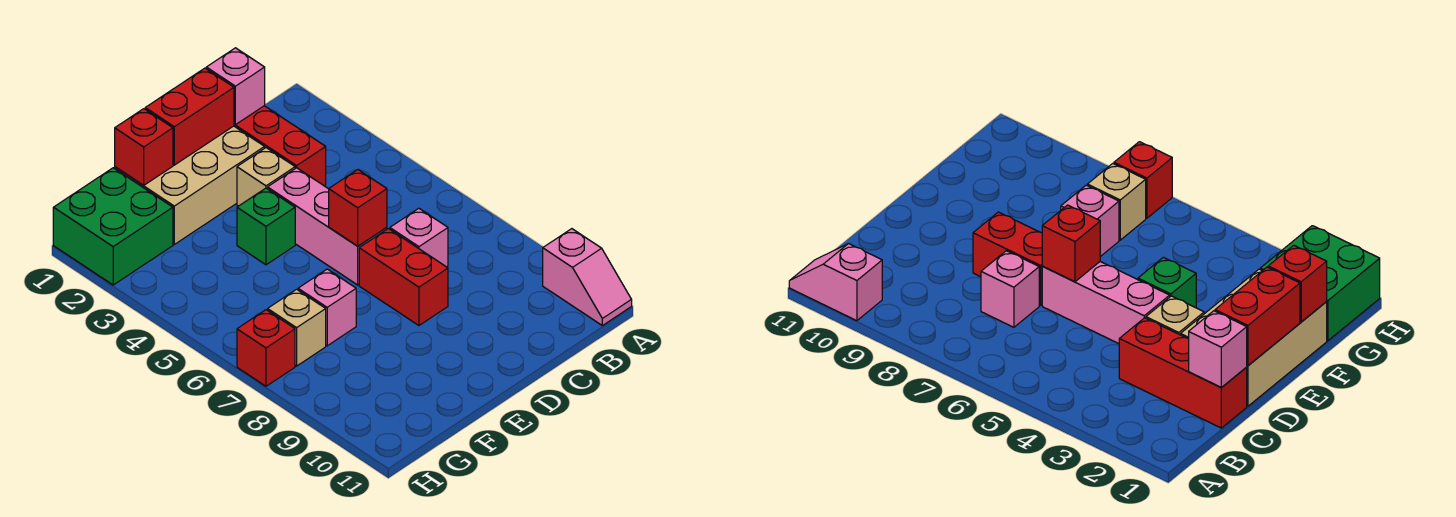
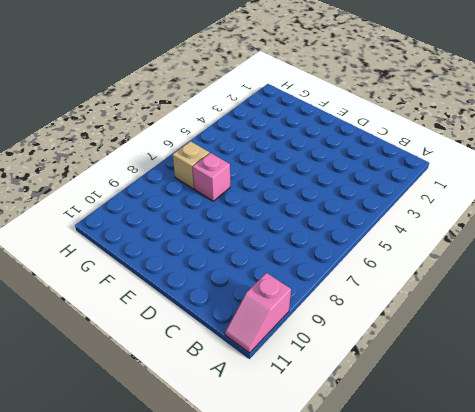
none -> red brick C1:C3 level 1
none -> pink brick C7 level 1
none -> tan brick D1:F2 level 1

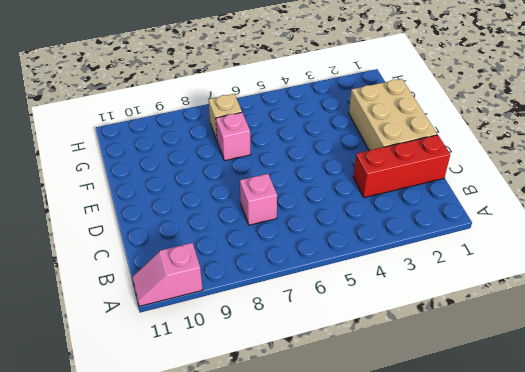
none -> tan brick D3 level 1
none -> pink brick D4:D6 level 1
none -> red brick D7:D8 level 1

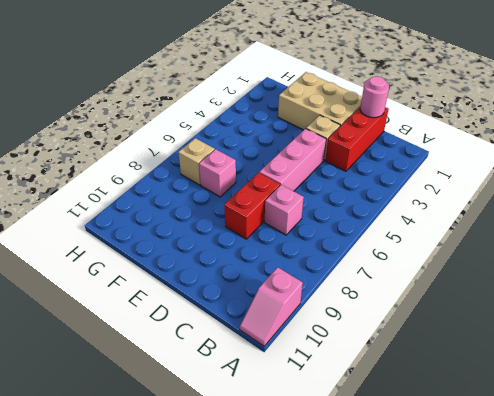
pink round brick C1 level 2 -> pink brick C1 level 2
none -> green brick E4 level 1
none -> green brick G1:H2 level 1
none -> red brick H7 level 1

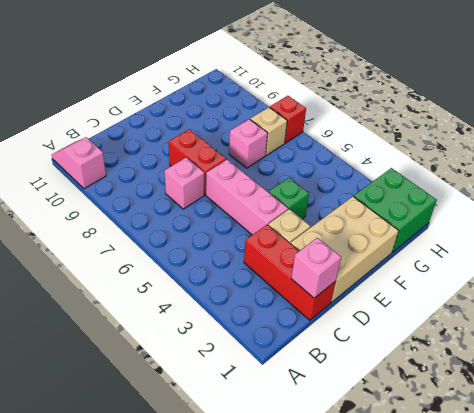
none -> red brick D1:E1 level 2
none -> red brick D6 level 2
none -> red brick F1 level 2

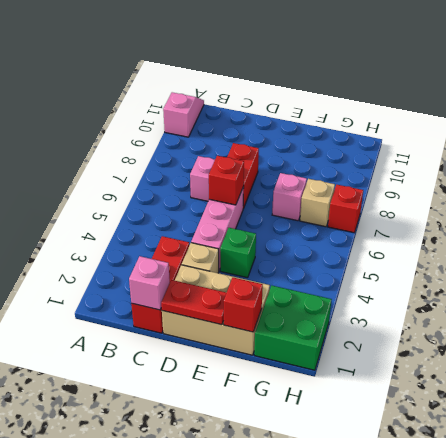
red plate D1:E1 level 2 -> red brick D1:E1 level 2

